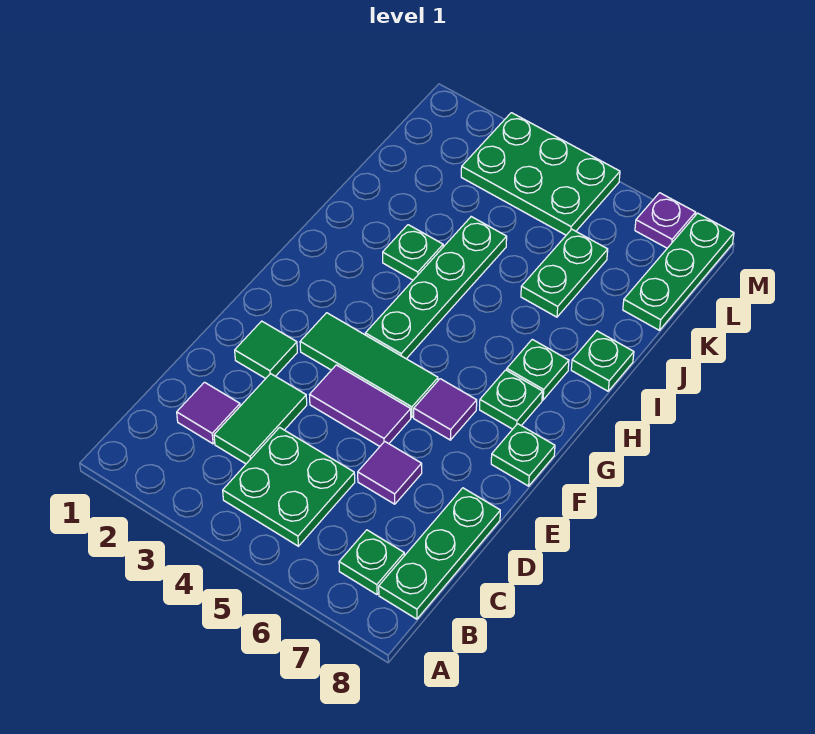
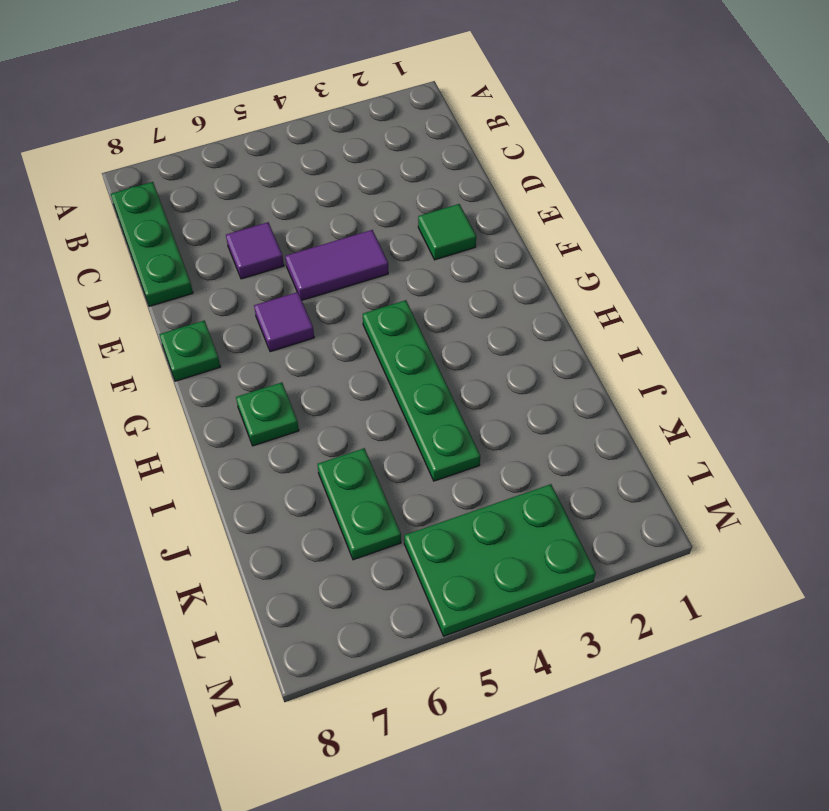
none -> green plate B4:C5 level 1
none -> green plate B7 level 1
none -> purple tile C2 level 1

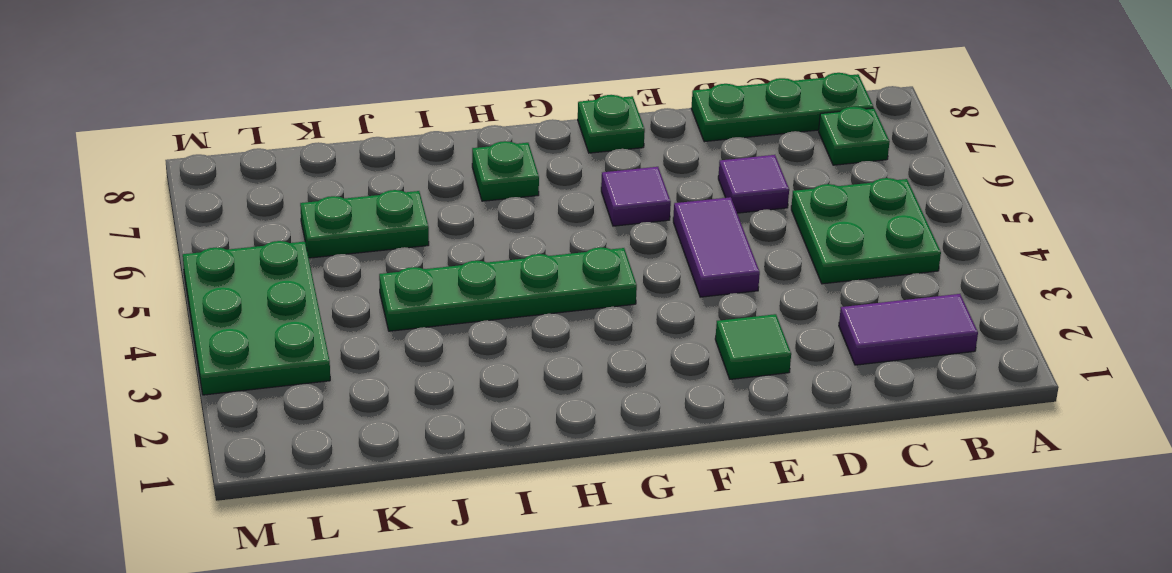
purple tile B2:C2 level 1 -> purple tile C2 level 1
none -> green tile C3:D3 level 1
none -> green tile F3:F5 level 1
none -> green plate G7 level 1

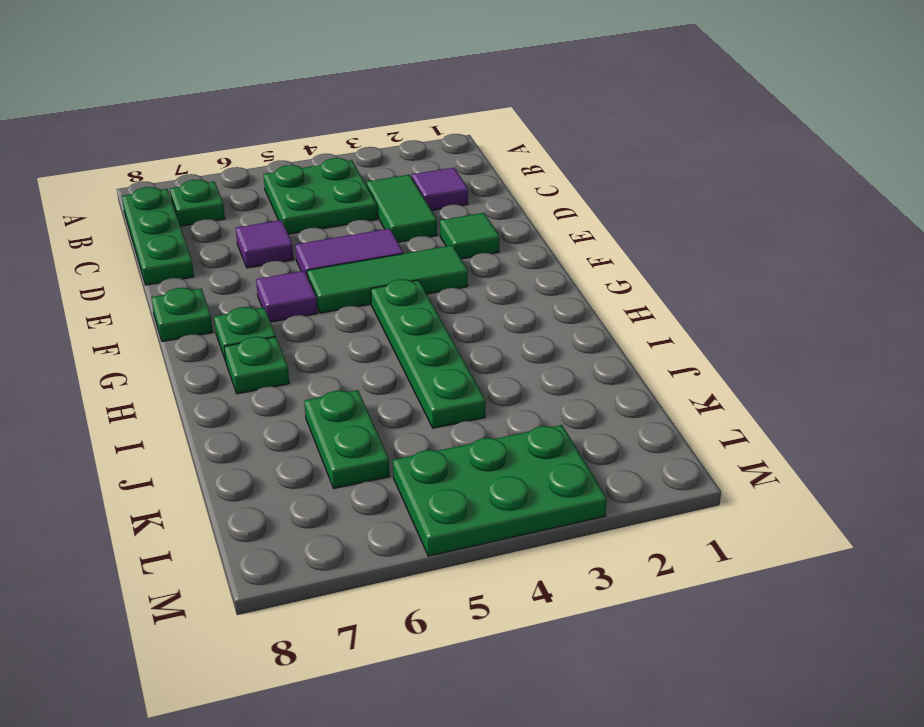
none -> green plate I3 level 1
none -> green plate I8 level 1
none -> green plate K8:M8 level 1

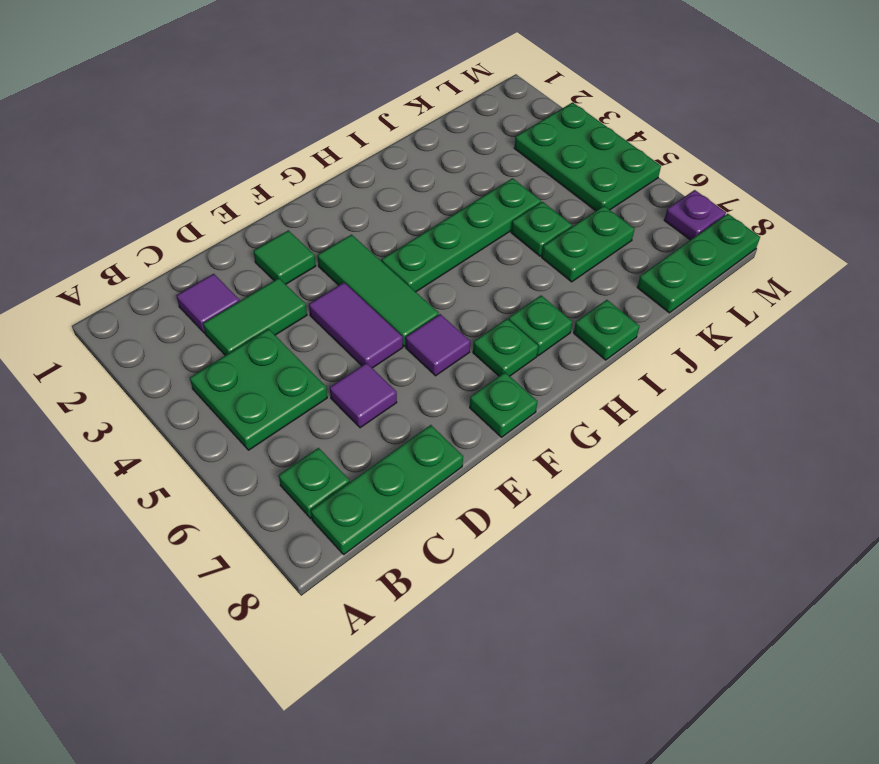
green plate J5 level 1 -> green plate I3 level 1

